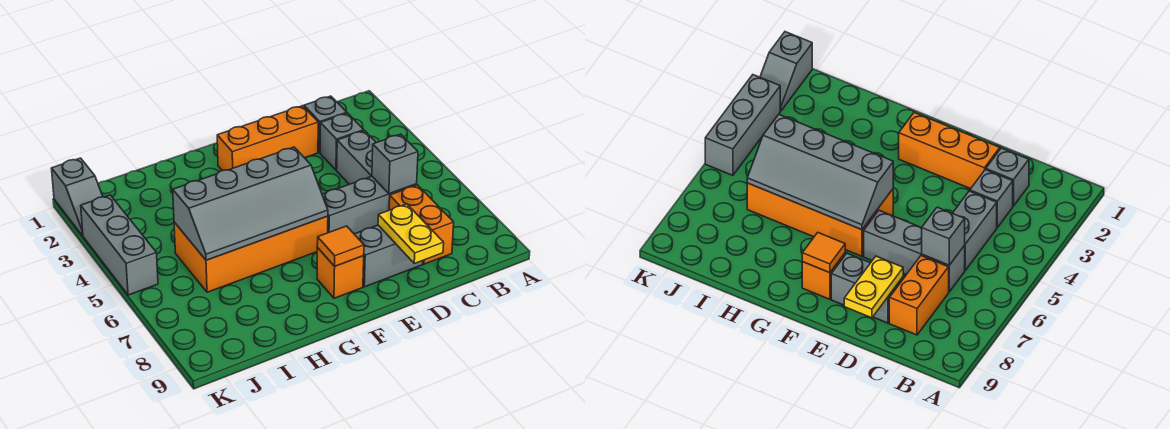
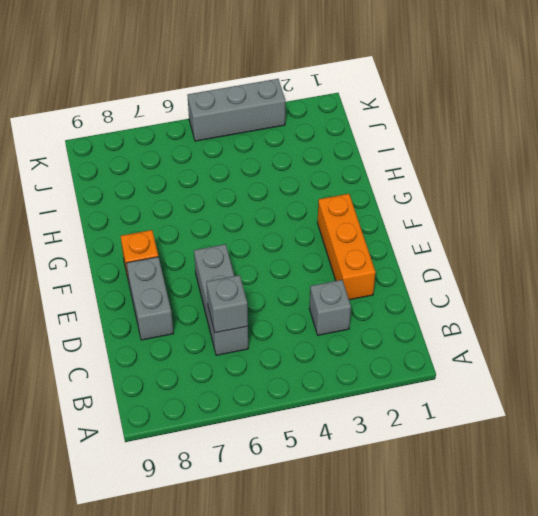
none -> grey brick C2 level 1
none -> grey brick C4:C5 level 1
none -> orange brick C7:C8 level 1

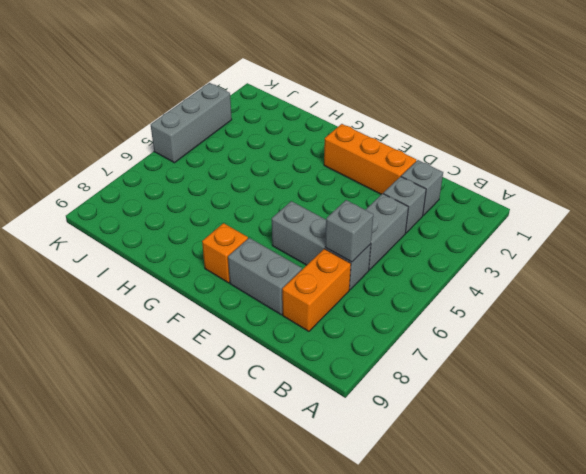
none -> orange brick F5:I6 level 1
none -> grey slope K1:K2 level 1 top 1
none -> yellow plate D8:D9 level 2

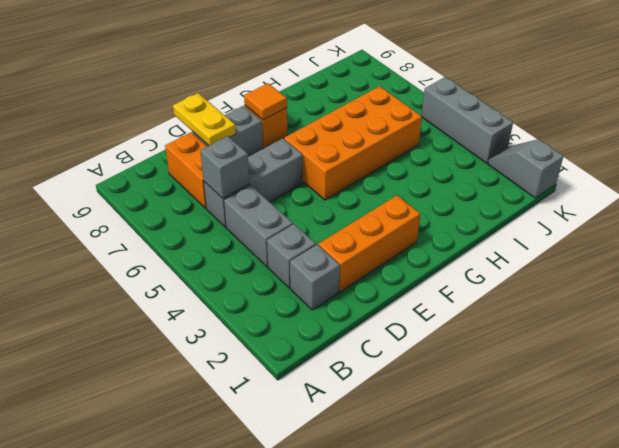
none -> grey slope F5:I6 level 2 top 5

